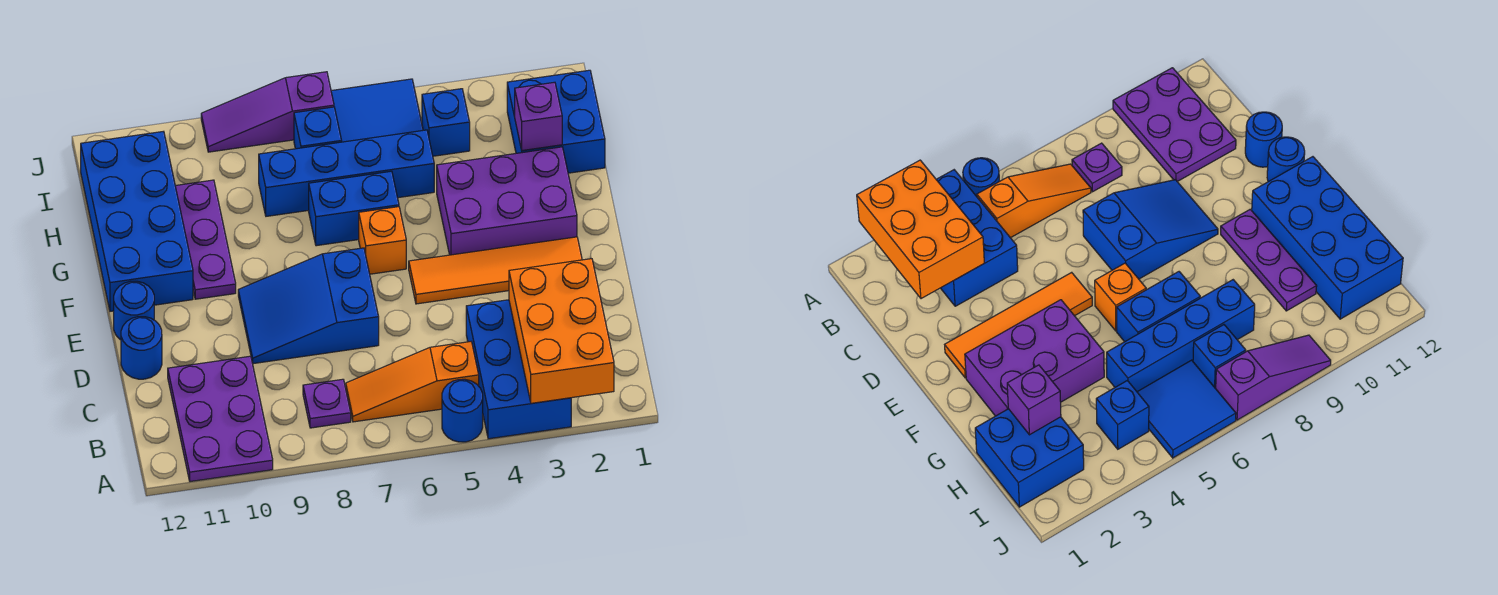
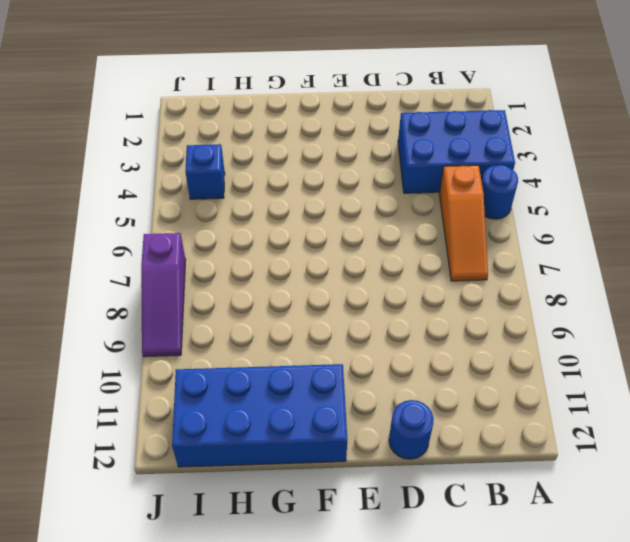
none -> purple plate A10:C11 level 1
none -> purple plate B8 level 1
none -> blue slope D7:E9 level 1 top 7

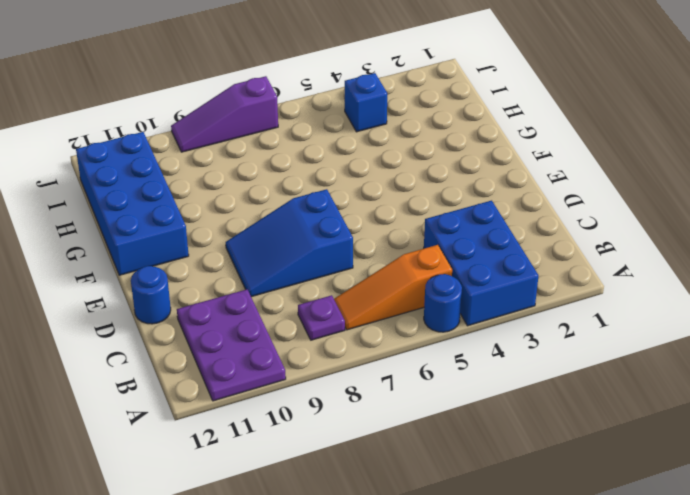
none -> orange tile E2:E5 level 1
none -> blue round brick E12 level 1
none -> purple brick F2:G4 level 1

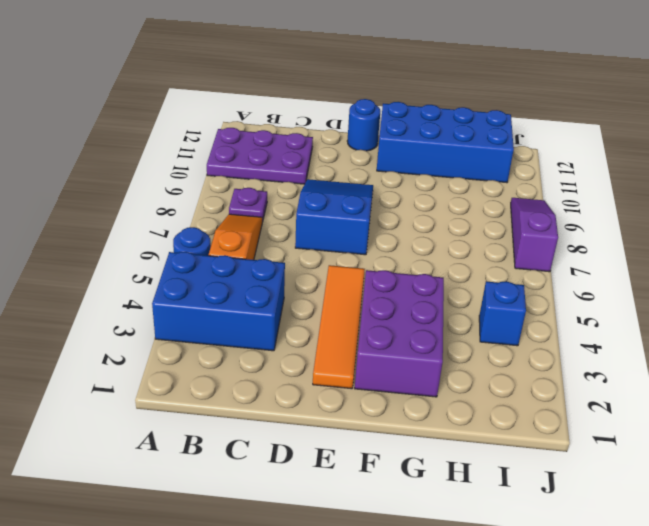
none -> blue round brick D12 level 1
none -> orange brick F6 level 1
none -> purple plate F10:H10 level 1

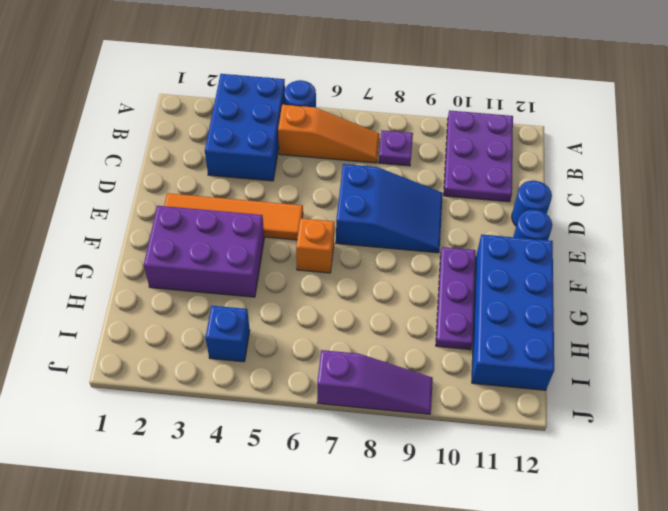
none -> blue brick G6:G7 level 1
none -> blue brick H1:I2 level 1
none -> blue brick H5:H8 level 1

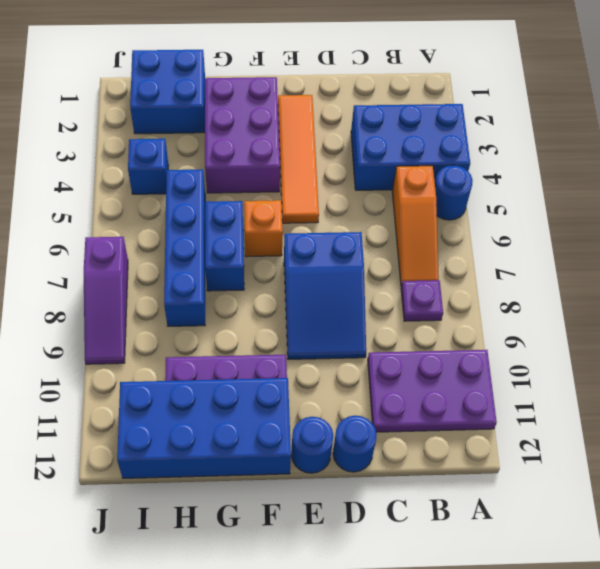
none -> blue tile I5:J6 level 1
none -> blue brick I7 level 1
none -> orange brick A2:C3 level 2

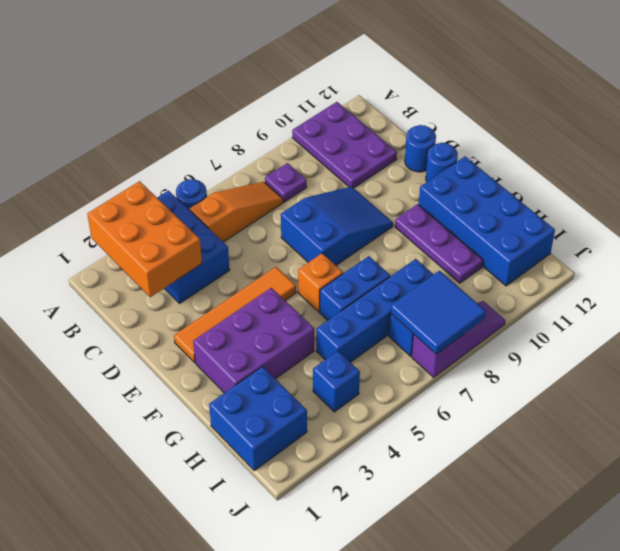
blue tile I7:J8 level 2 -> blue tile I5:J6 level 1
none -> purple brick H2 level 2

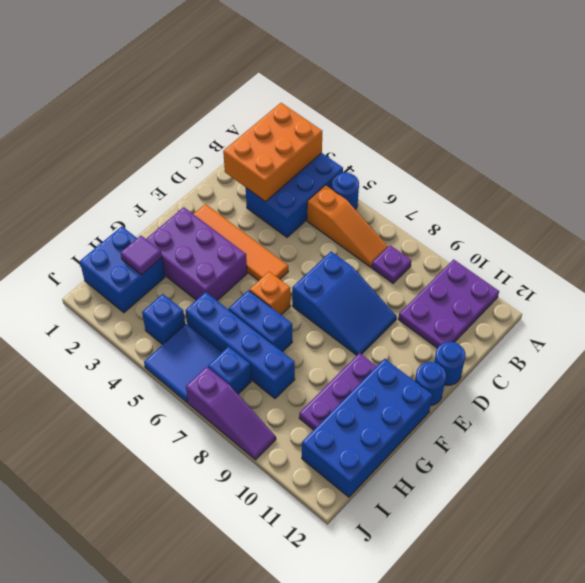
purple tile H2 level 2 -> purple brick H2 level 2

